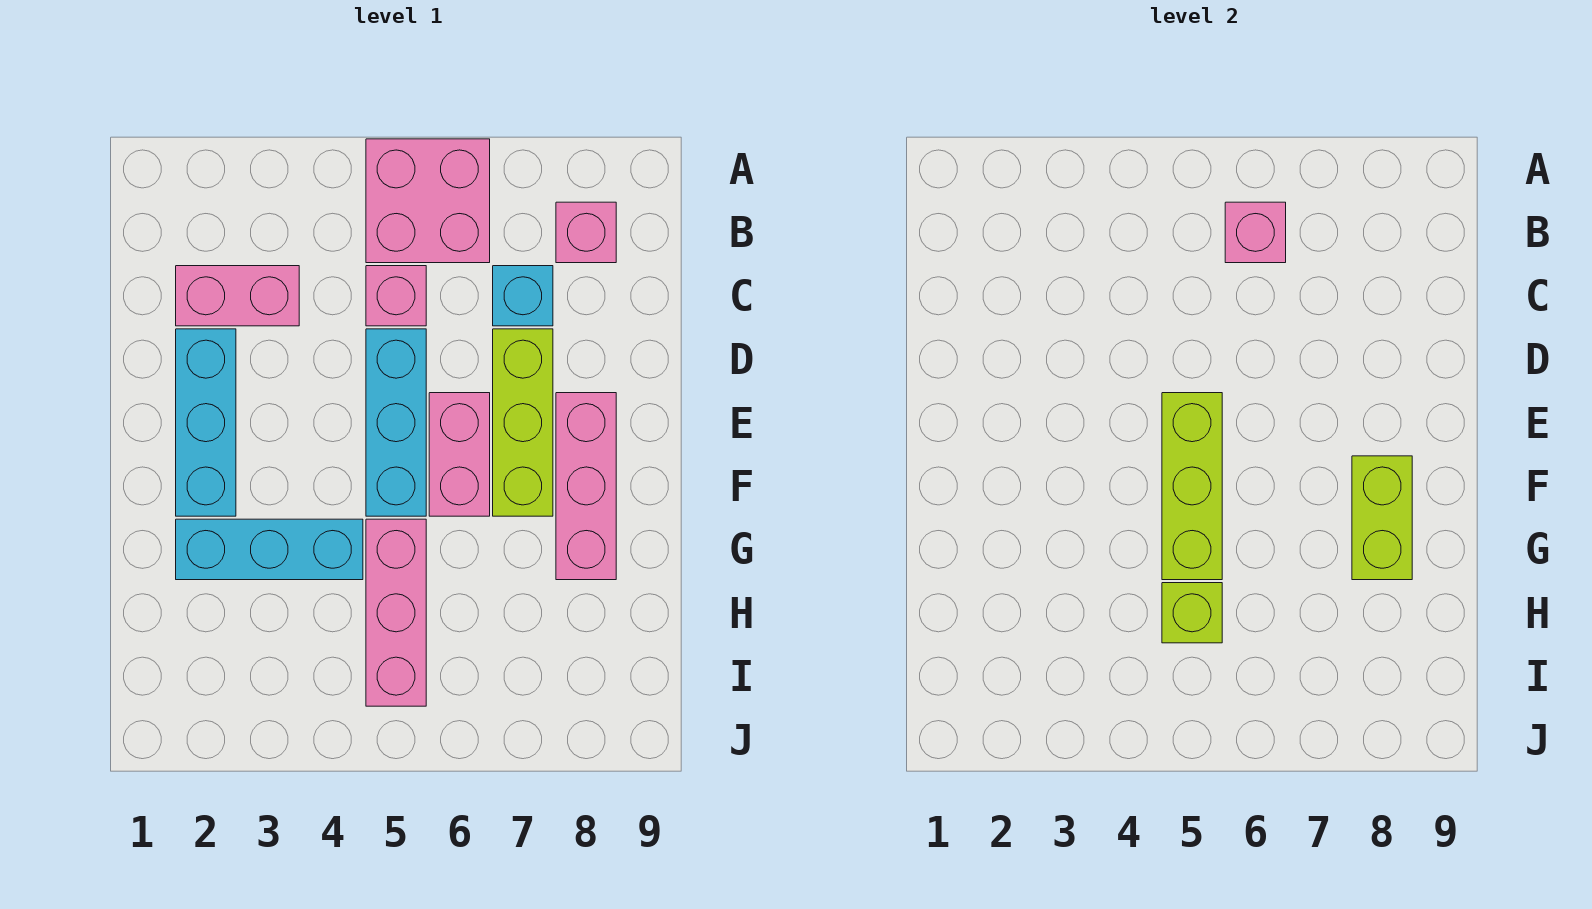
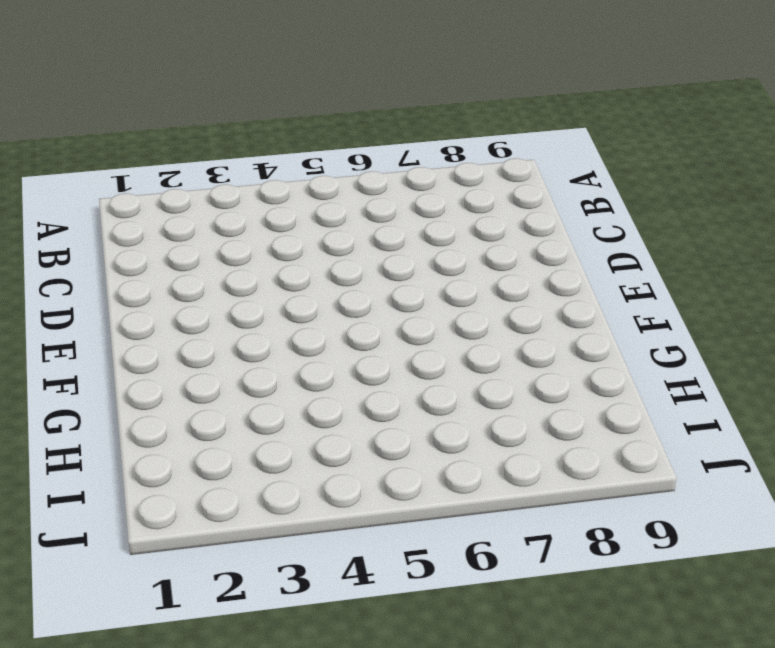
none -> pink brick A5:B6 level 1
none -> pink brick B8 level 1
none -> pink brick C2:C3 level 1

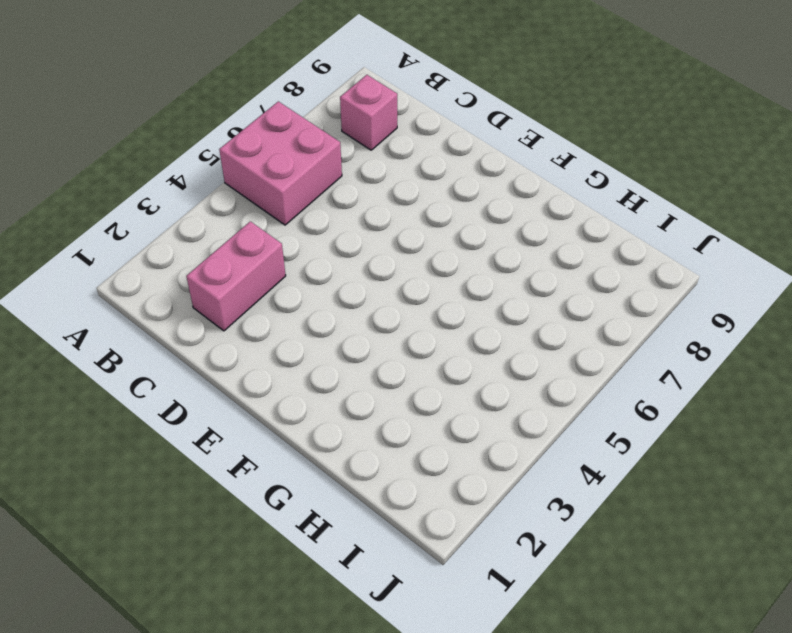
none -> pink brick C5 level 1
none -> cyan brick C7 level 1
none -> cyan brick D2:F2 level 1

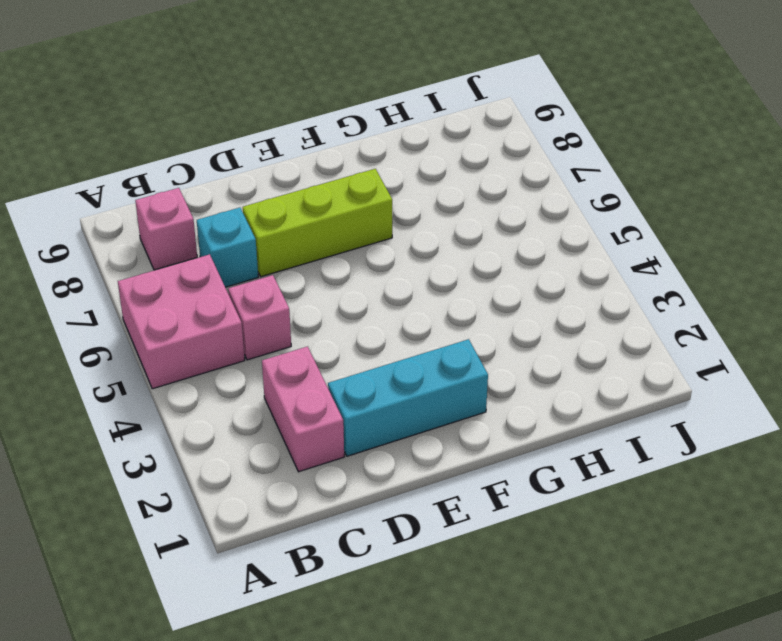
none -> cyan brick D5:F5 level 1
none -> pink brick E6:F6 level 1
none -> pink brick E8:G8 level 1

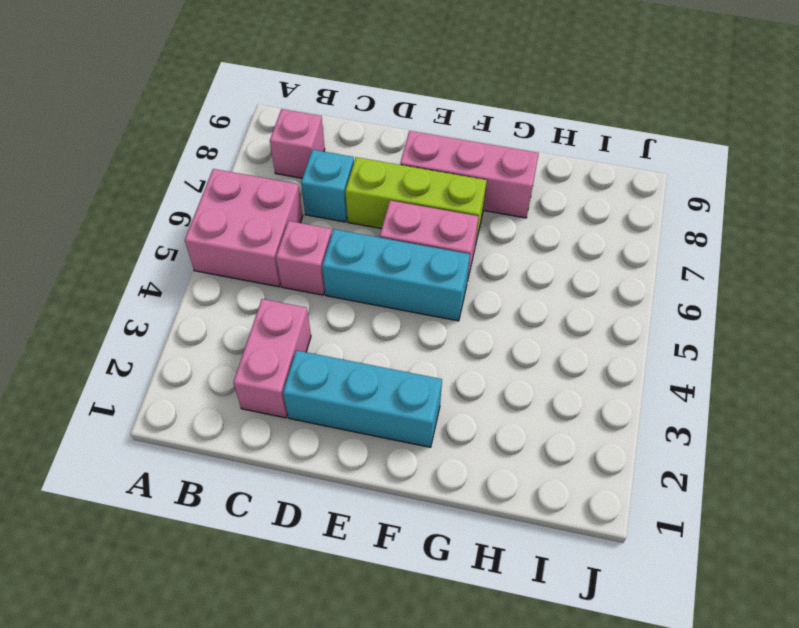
none -> cyan brick G2:G4 level 1
none -> pink brick G5:I5 level 1
none -> pink brick B6 level 2

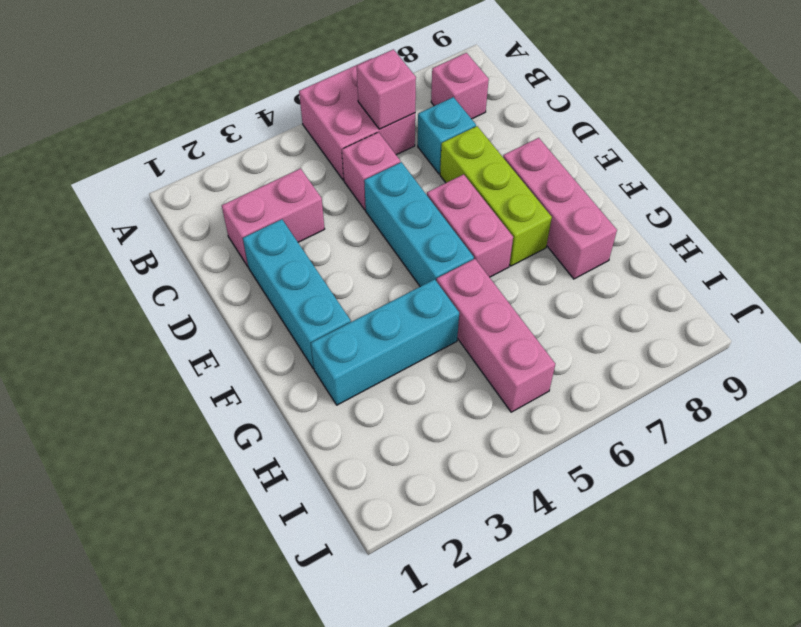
none -> lime brick E5:G5 level 2
none -> lime brick F8:G8 level 2
none -> lime brick H5 level 2

